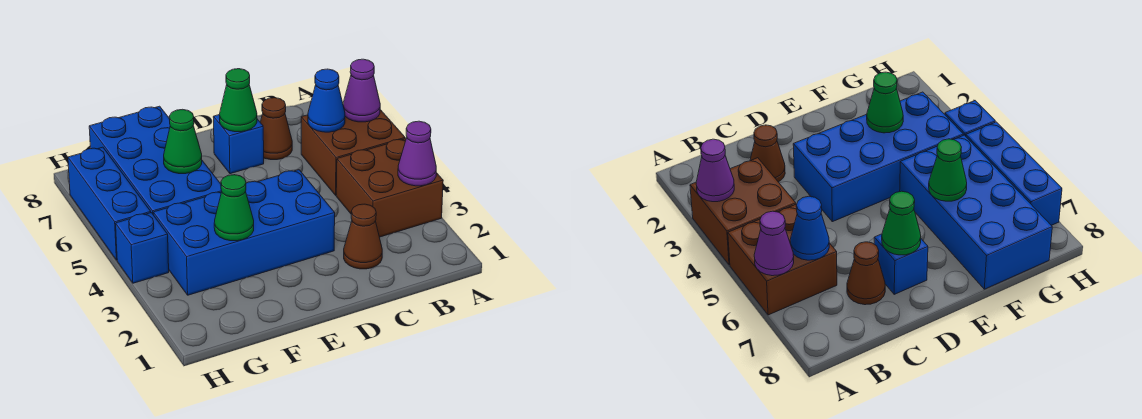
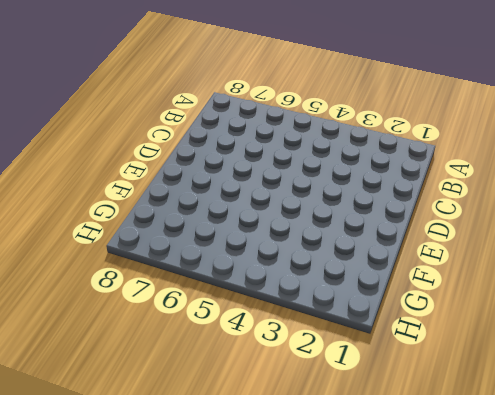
none -> brown brick A3:B4 level 1
none -> brown brick A5:B6 level 1
none -> brown cone C2 level 1

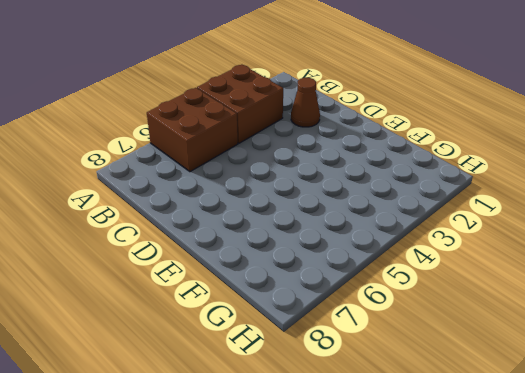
none -> brown cone C7 level 1
none -> blue brick D3:G4 level 1
none -> blue brick D7 level 1

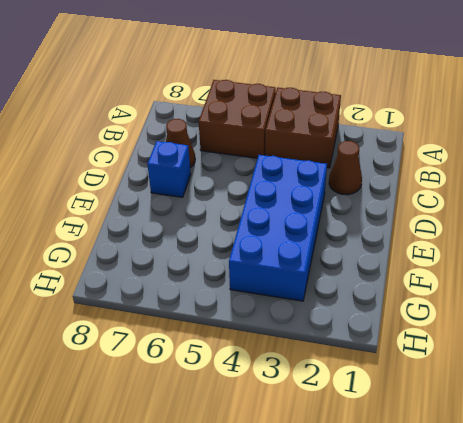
none -> blue brick F5:G8 level 1
none -> blue brick H4 level 1
none -> blue brick H5:H7 level 1

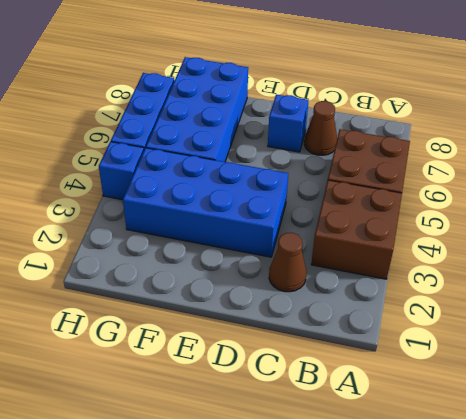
none -> purple cone A3 level 2
none -> purple cone A6 level 2
none -> blue cone B6 level 2

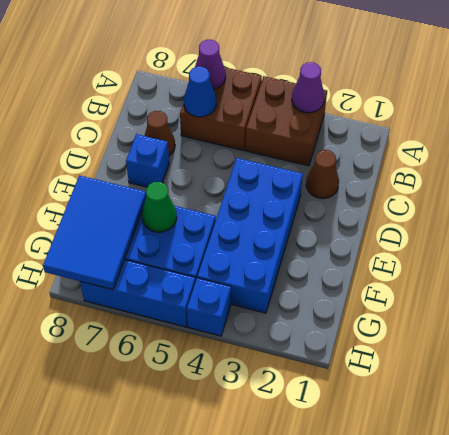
blue tile F7:H8 level 2 -> none
none -> green cone D7 level 2
none -> green cone F3 level 2

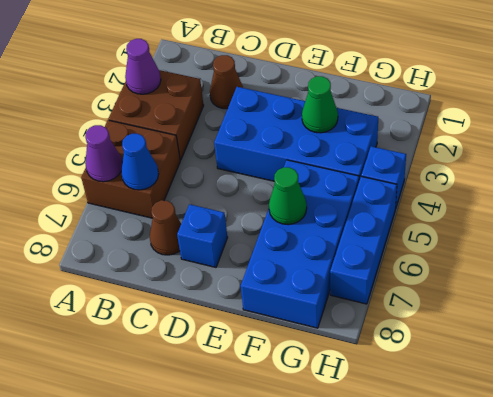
none -> green cone D7 level 2

